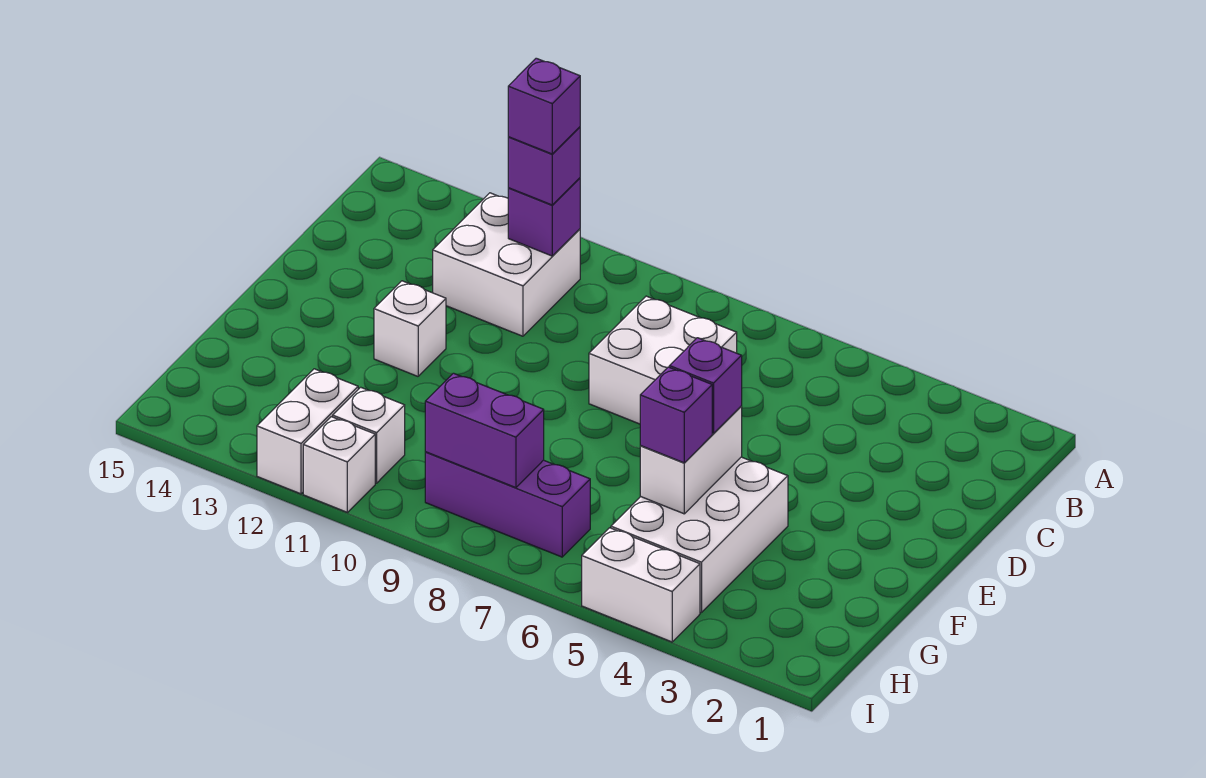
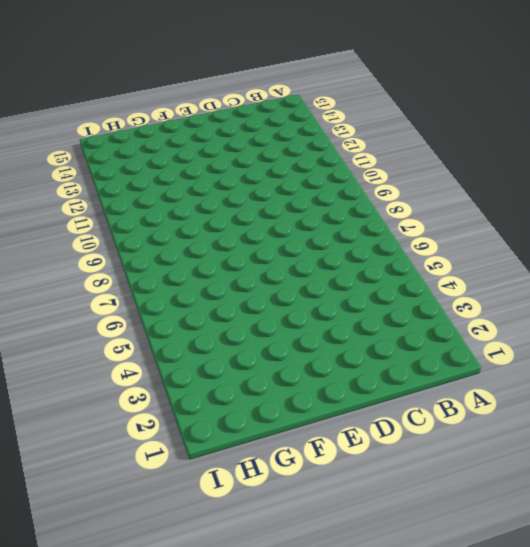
none -> white brick B11:C12 level 1
none -> white brick C7:D8 level 1
none -> white brick E12 level 1

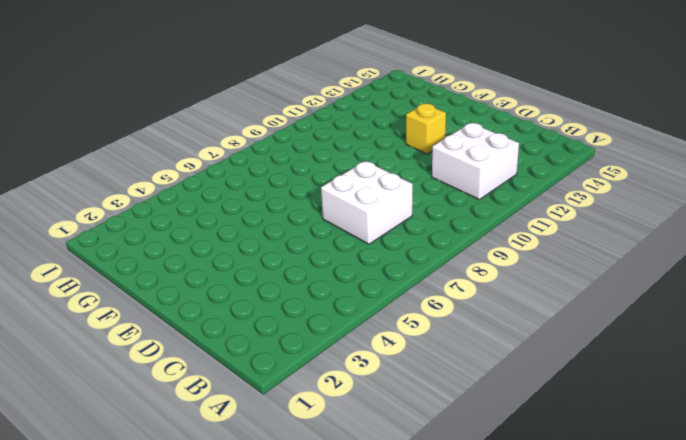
yellow brick E12 level 1 -> white brick E12 level 1
none -> white brick F4:H5 level 1
none -> purple brick H7:H9 level 1
none -> white brick H11 level 1

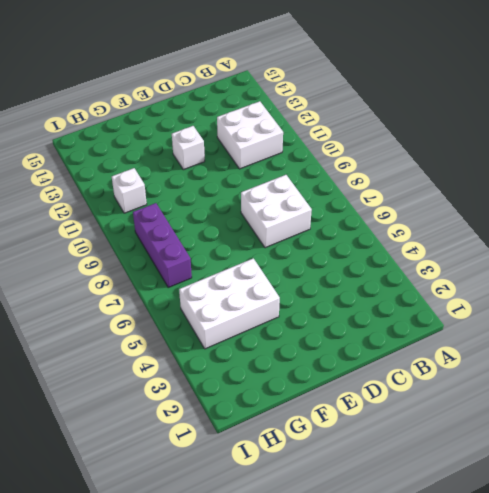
none -> white brick H12:I12 level 1
none -> white brick I4:I5 level 1
none -> white brick I11 level 1

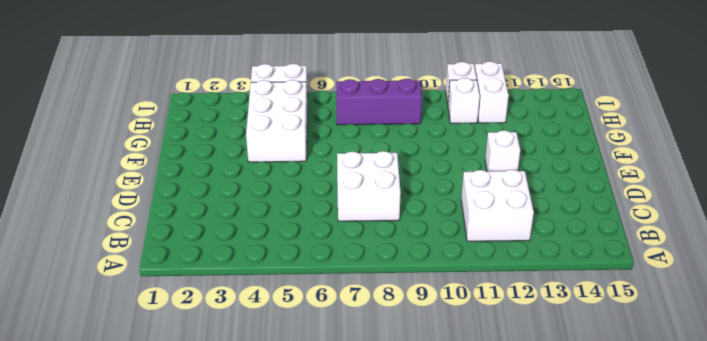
none -> purple brick B11 level 2
none -> white brick F5:G5 level 2
none -> purple brick H8:H9 level 2

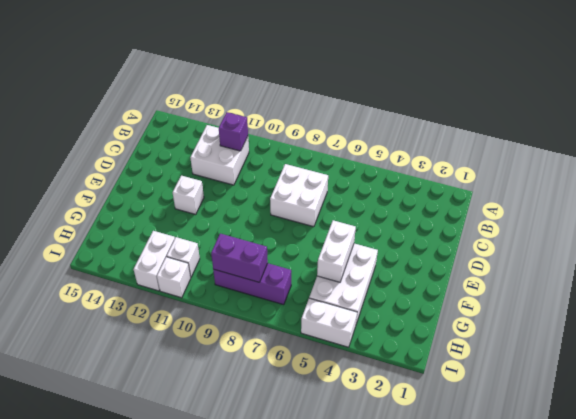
none -> purple brick B11 level 3
none -> purple brick F5 level 3
none -> purple brick G5 level 3

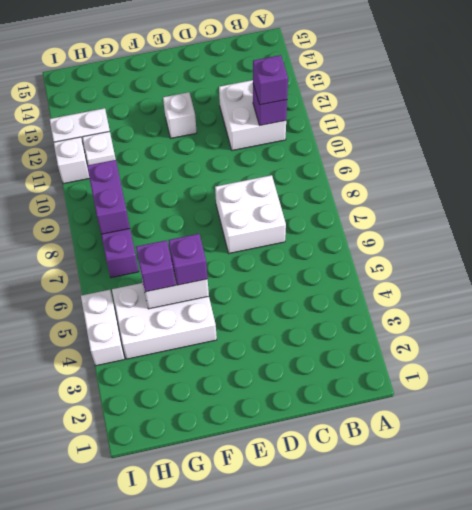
none -> purple brick B11 level 4

